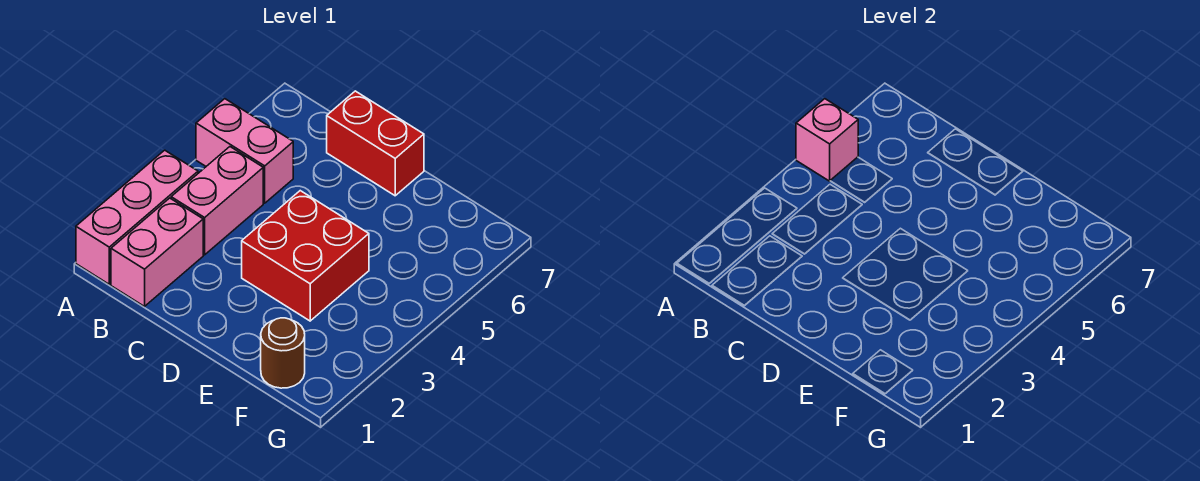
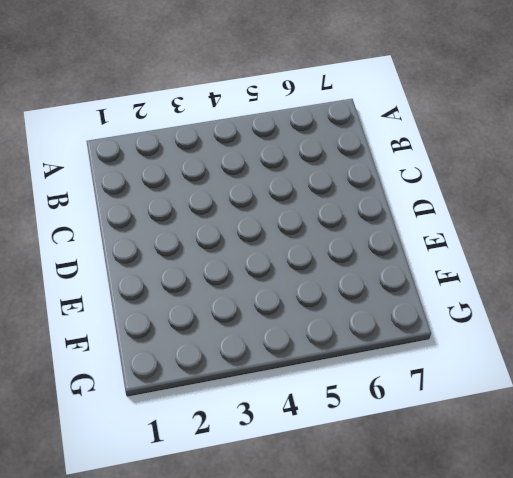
none -> pink brick A1:A3 level 1
none -> pink brick A5:B5 level 1

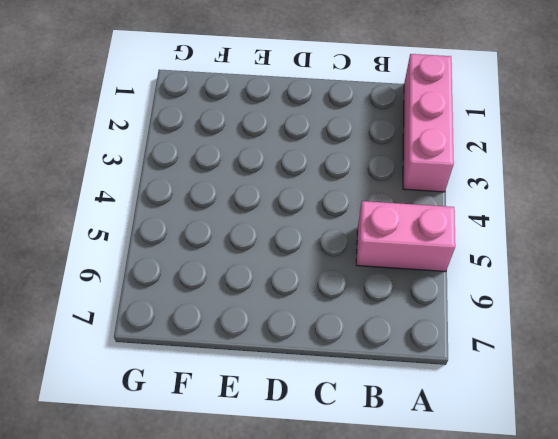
none -> pink brick B1:B2 level 1
none -> pink brick B3:B4 level 1

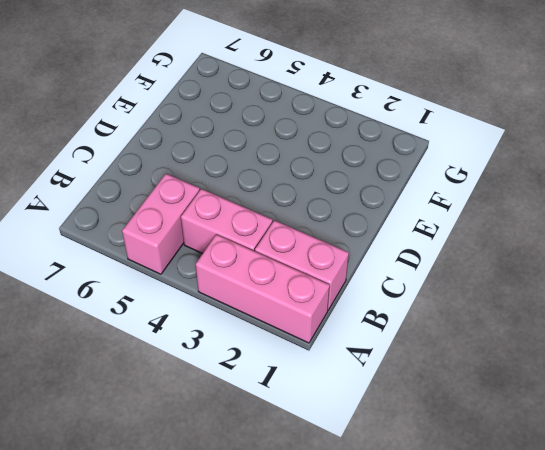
none -> red brick C7:D7 level 1
none -> red brick D3:E4 level 1

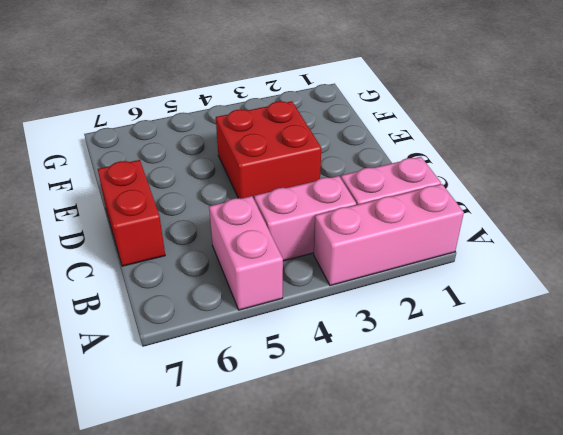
none -> brown round brick F1 level 1
none -> pink brick A5 level 2

